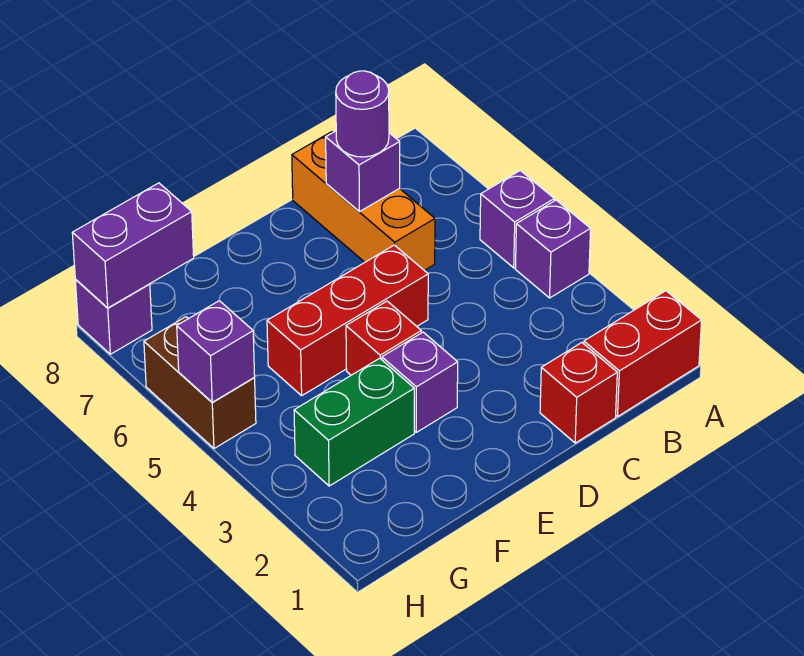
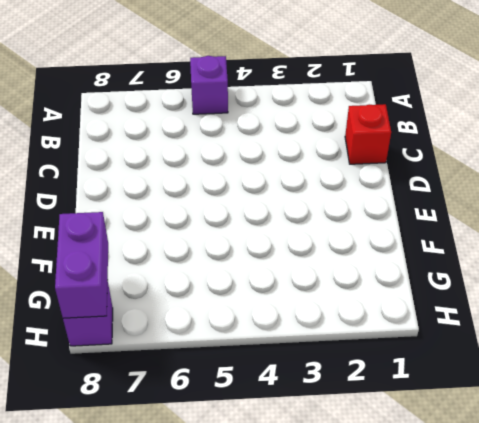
none -> red brick A1:B1 level 1
none -> purple brick A4 level 1
none -> orange brick C6:C8 level 1

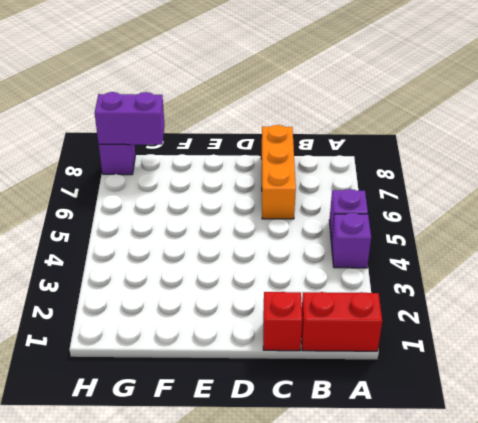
none -> red brick D5:F5 level 1
none -> purple brick E3 level 1
none -> red brick E4 level 1

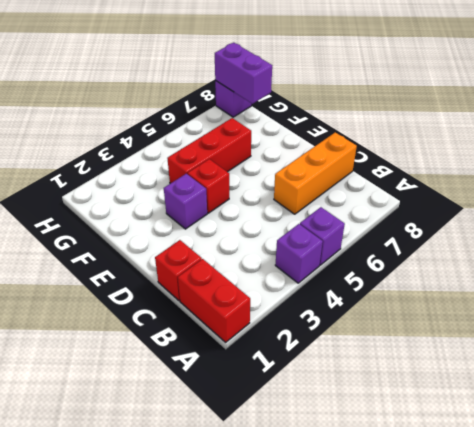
red brick F4:F6 level 1 -> red brick D5:F5 level 1
none -> green brick F3:G3 level 1
none -> brown brick H5:H6 level 1
none -> purple brick C7 level 2

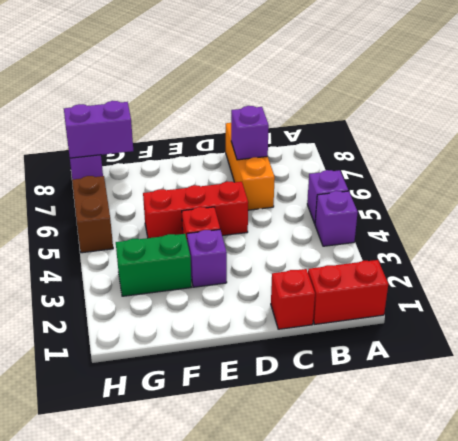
none -> purple brick H5 level 2
none -> purple round brick C7 level 3

